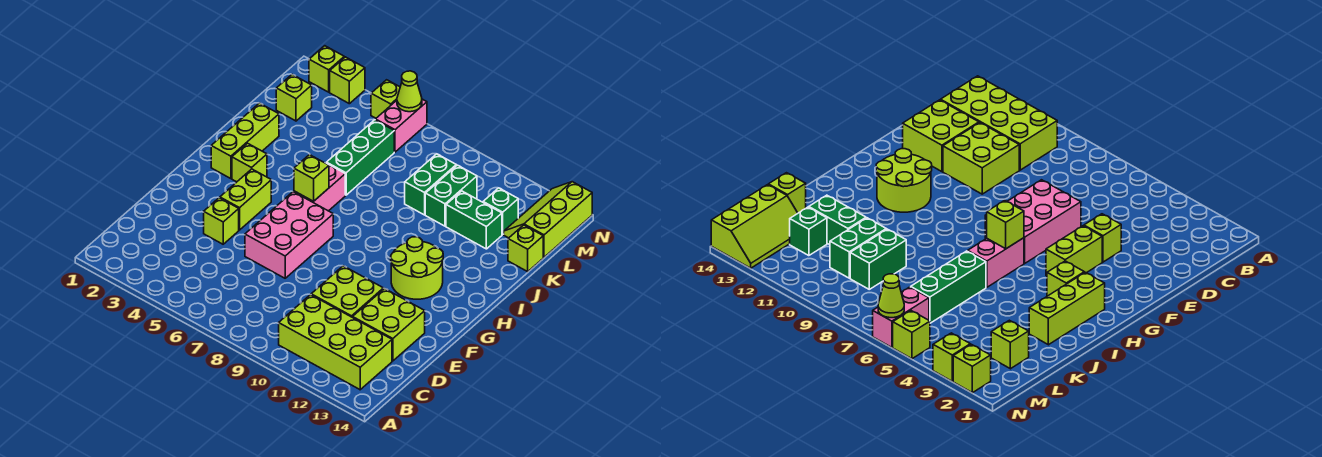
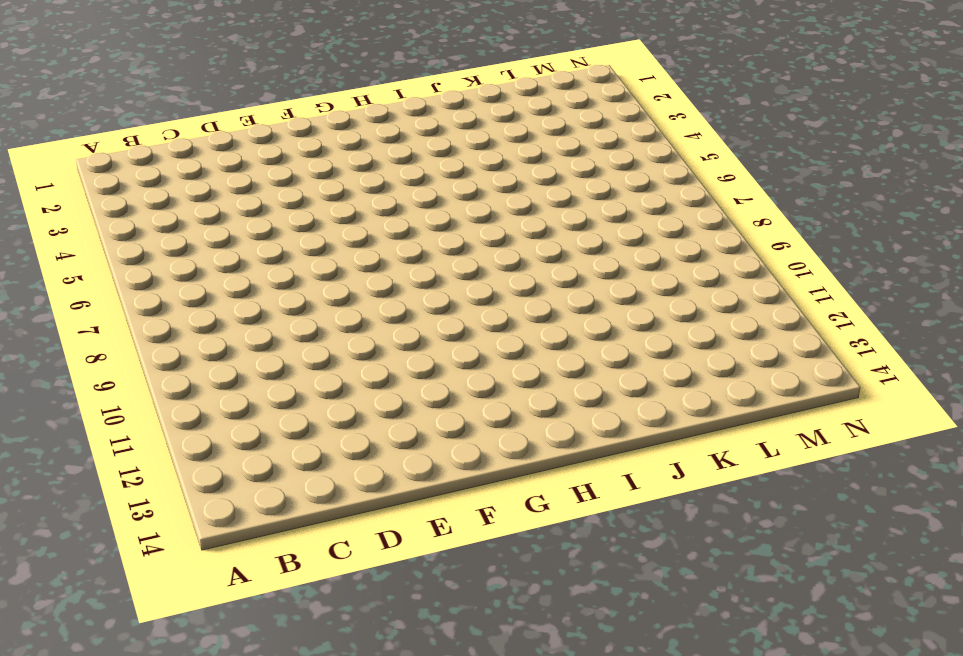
none -> lime brick B10:C13 level 1
none -> lime brick D10:E11 level 1
none -> lime brick D12:E13 level 1

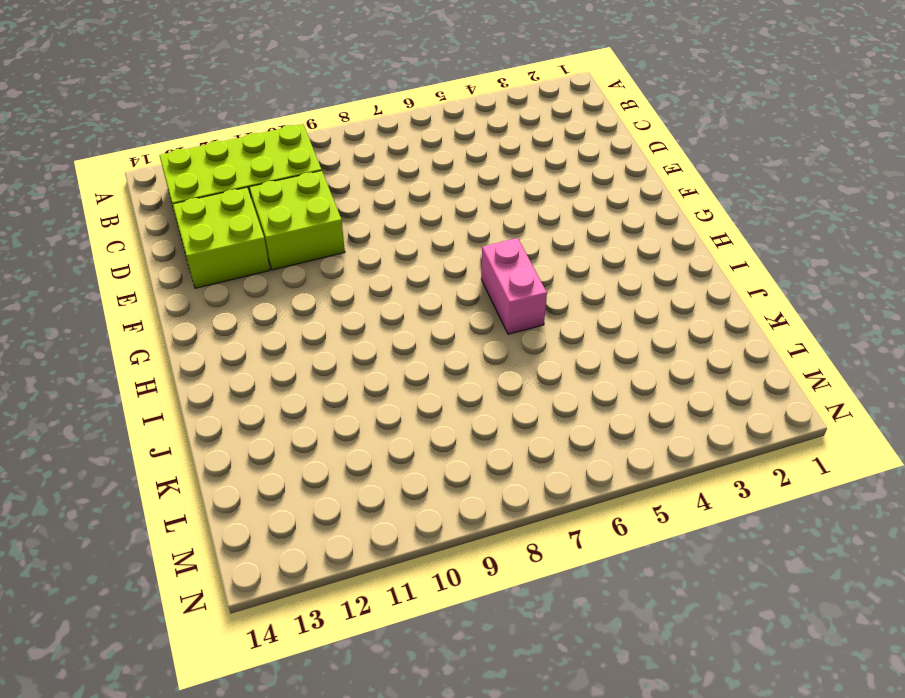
none -> lime brick E4 level 1
none -> pink brick E6:G7 level 1
none -> lime brick F4:G4 level 1

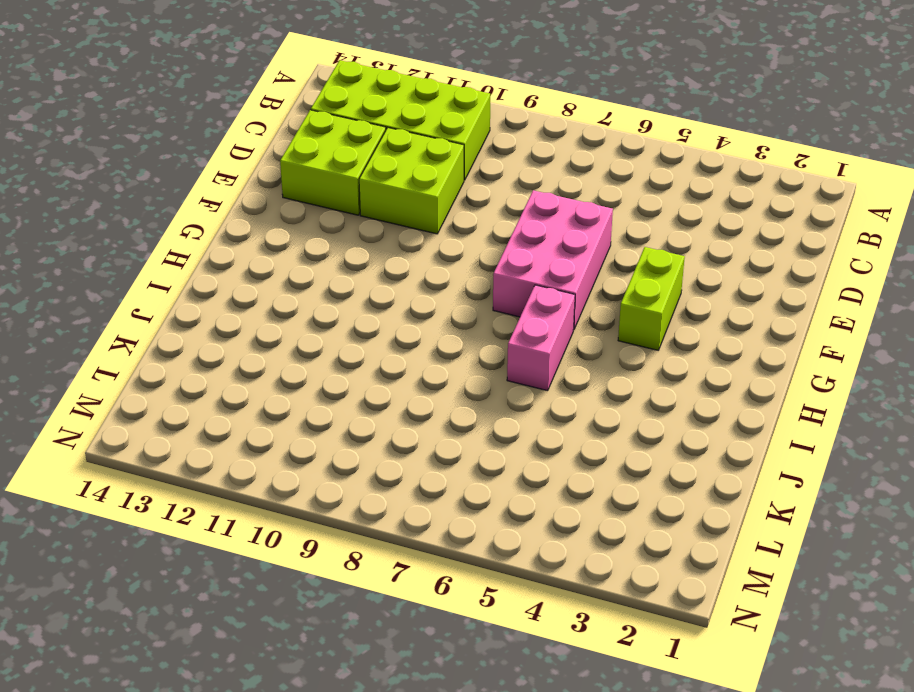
none -> lime brick E4 level 1
none -> lime round brick G11:H12 level 1
none -> lime brick H2:J2 level 1

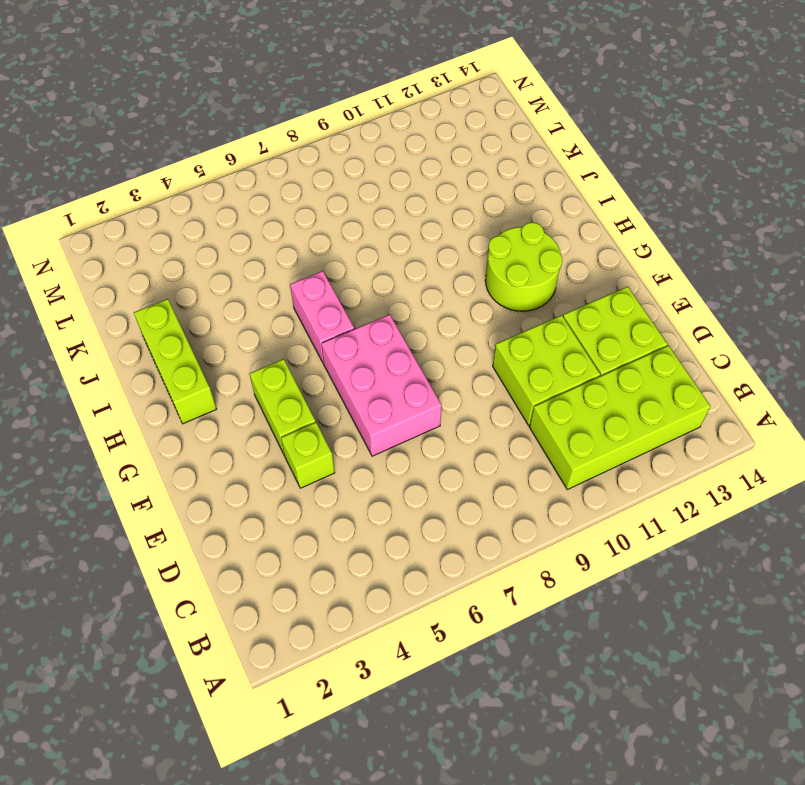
none -> lime brick H3 level 1
none -> green brick J6:L6 level 1
none -> green brick K9:L9 level 1

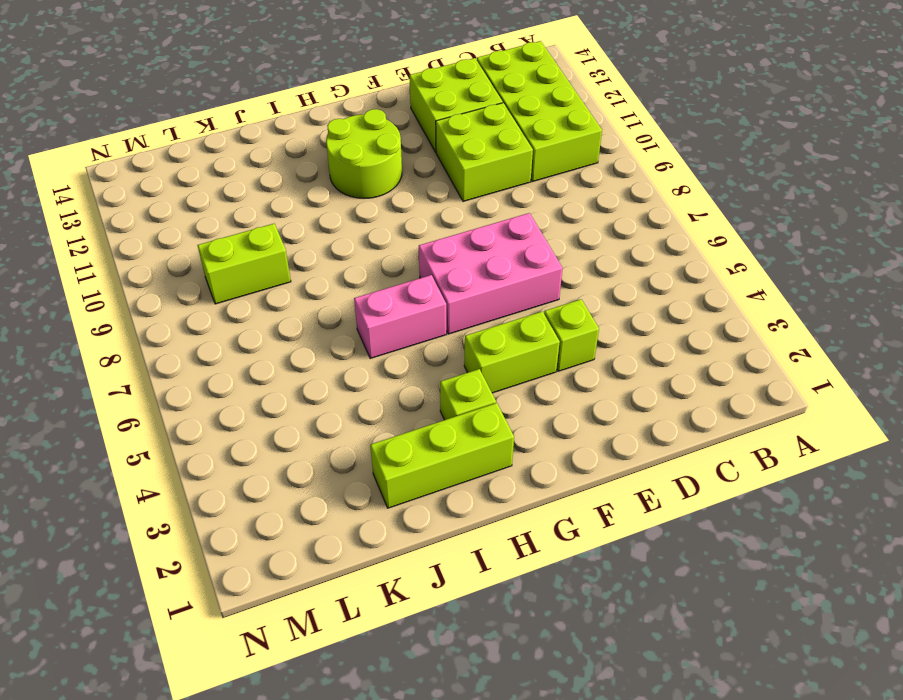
lime brick K9:L9 level 1 -> green brick K9:L9 level 1
none -> green brick J6:L6 level 1
none -> green brick K10:L10 level 1
none -> green brick K11:K12 level 1

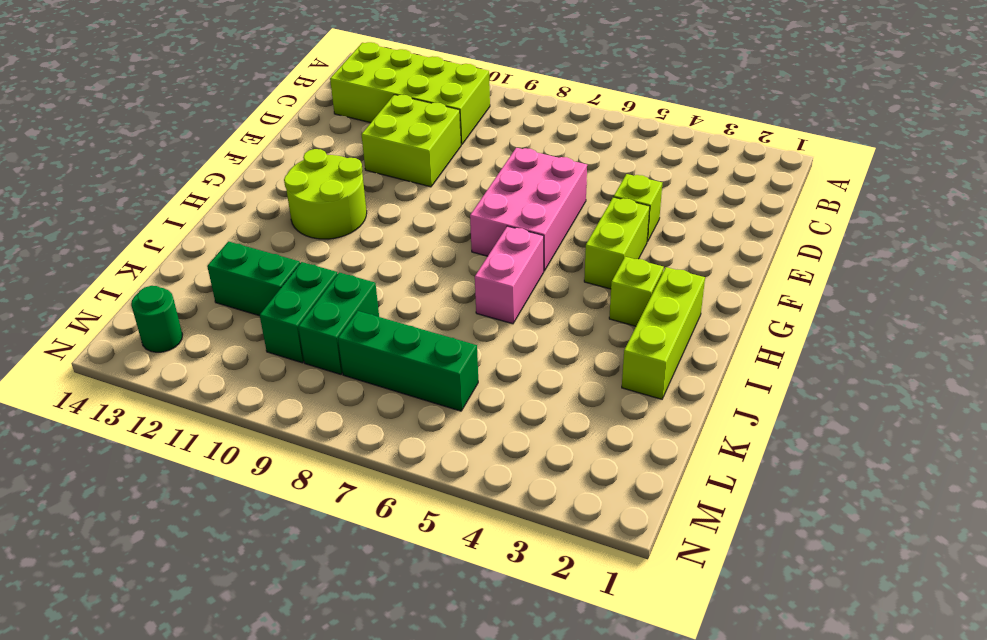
green brick L6:L8 level 1 -> green brick J6:L6 level 1
green round brick M13 level 1 -> lime slope L13:N14 level 1 top 14
none -> lime brick D12:E13 level 1
none -> lime brick K14 level 1
none -> lime brick L2 level 1

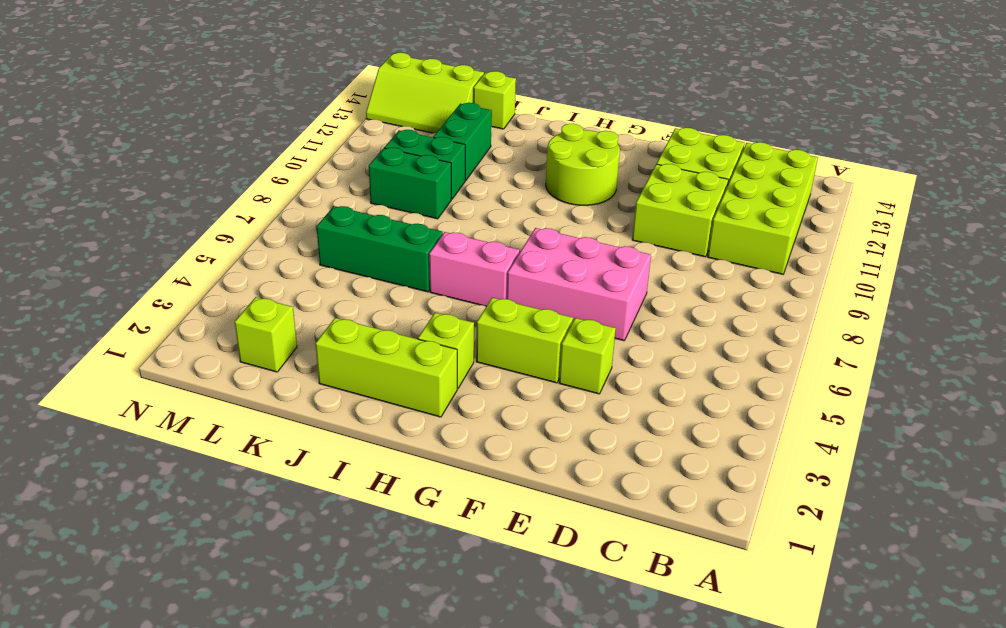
none -> green brick L12 level 1
none -> pink brick M6:N6 level 1
none -> lime brick N2 level 1

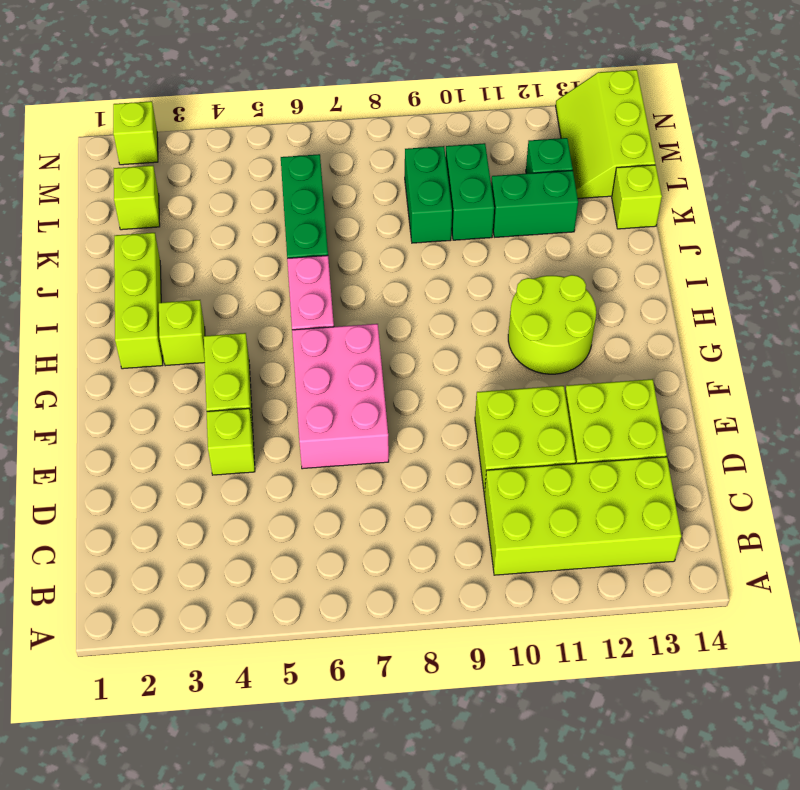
none -> pink brick M6:N6 level 1
none -> lime brick N3 level 1
none -> lime brick N5 level 1

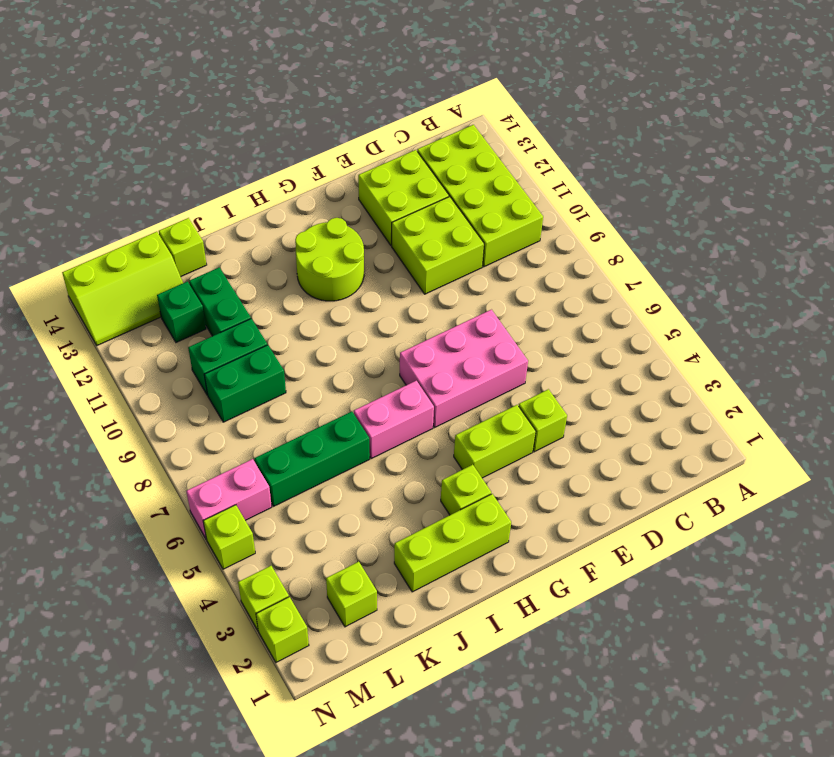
none -> lime brick H6 level 2
none -> lime cone N6 level 2

